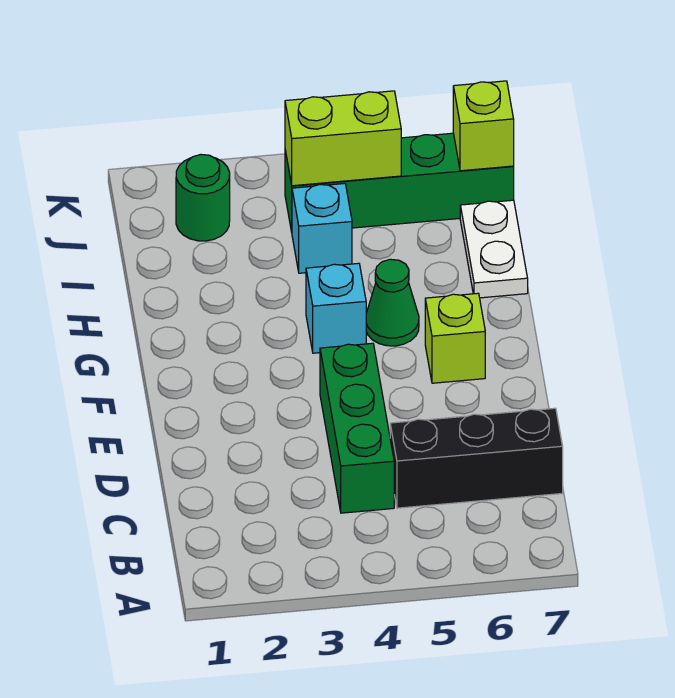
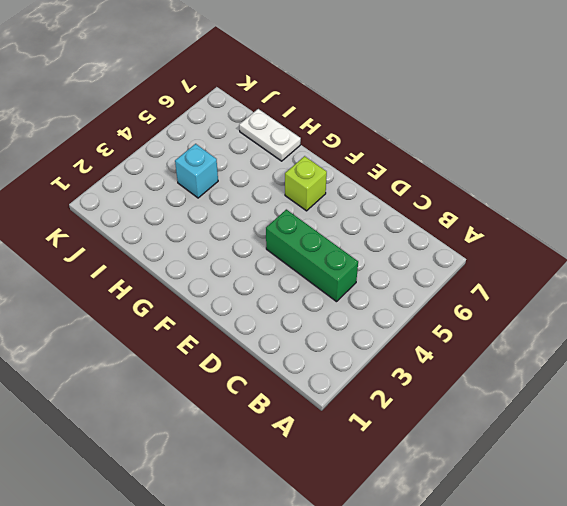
none -> black brick C5:C7 level 1
none -> cyan brick G4 level 1

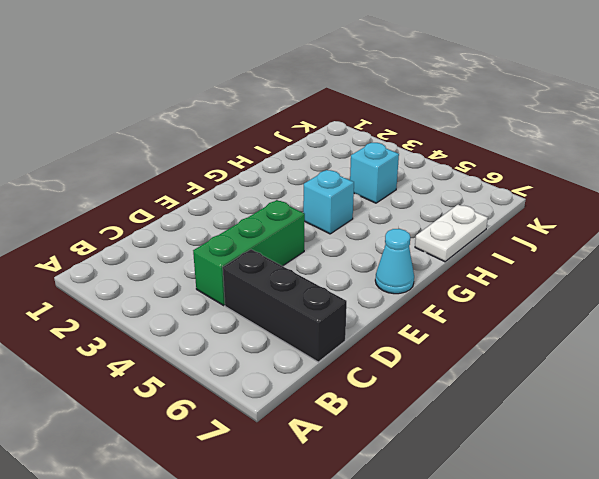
cyan cone F7 level 1 -> none
none -> lime brick F6 level 1
none -> green cone G5 level 1

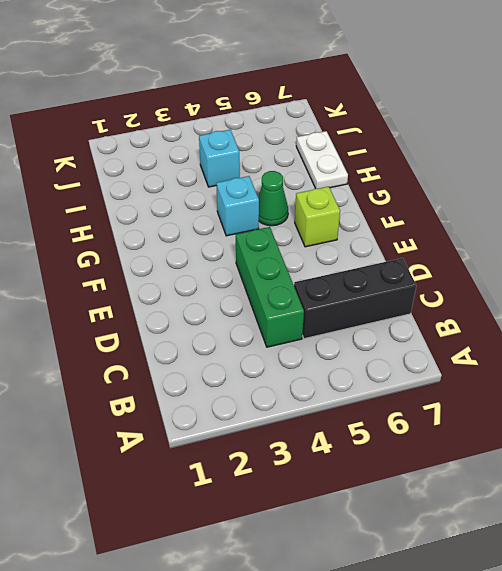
none -> green round brick J2 level 1
none -> green brick J4:J7 level 1

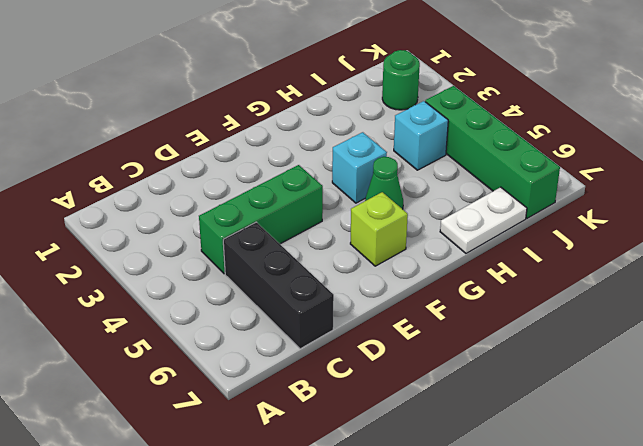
none -> lime brick J4:J5 level 2
none -> lime brick J7 level 2

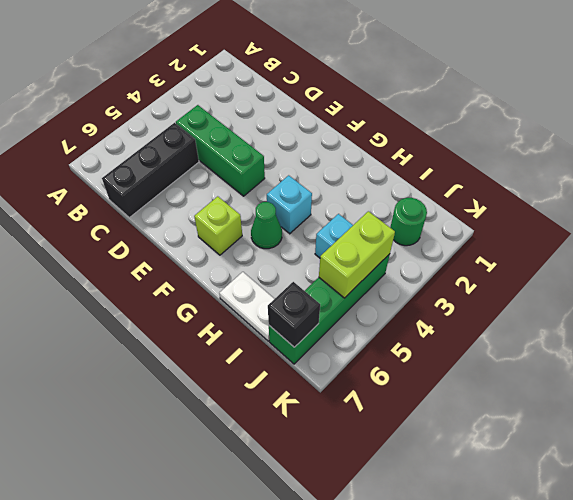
black brick J7 level 2 -> lime brick J7 level 2

